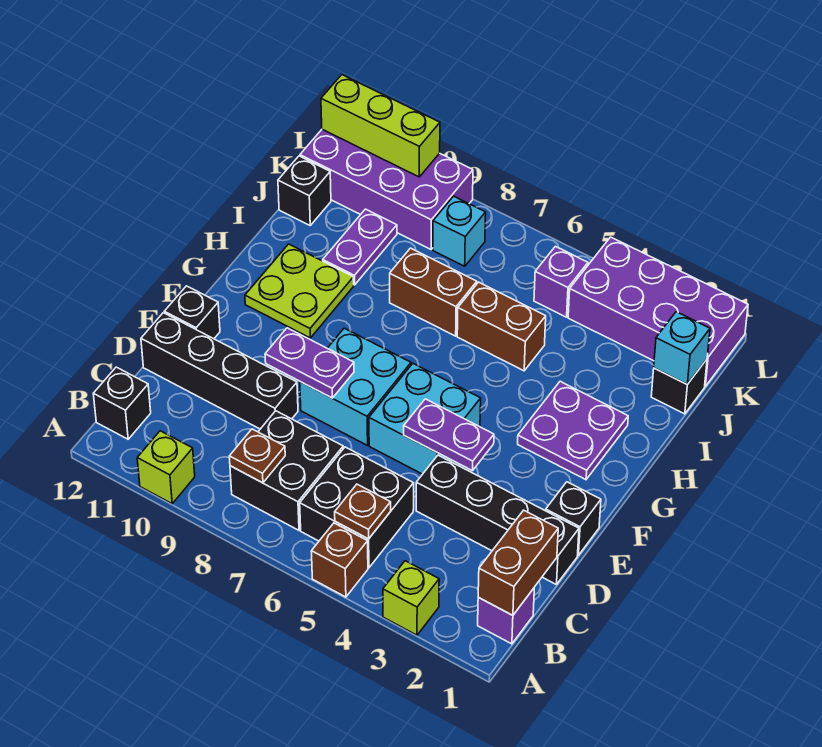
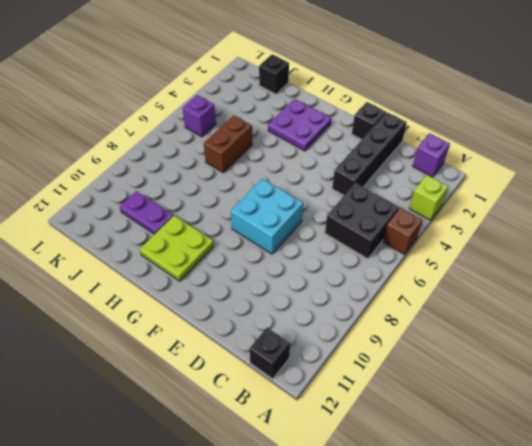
none -> lime brick A10 level 1
none -> black brick B7:C8 level 1
none -> black brick D9:D12 level 1
none -> cyan brick E5:F6 level 1

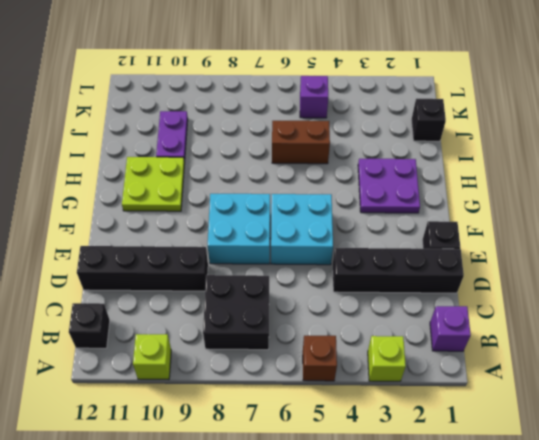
none -> black brick B5:C6 level 1
none -> black brick E12 level 1
none -> brown brick I7:I8 level 1
none -> black brick J12 level 1

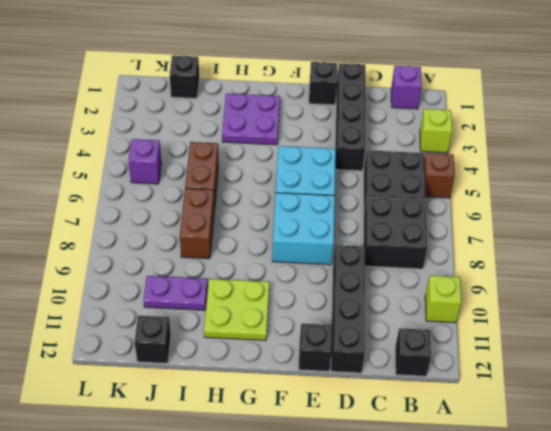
none -> purple brick K1:L4 level 1
none -> cyan brick K8 level 1
none -> purple brick K9:L12 level 1
none -> brown brick B1:C1 level 2

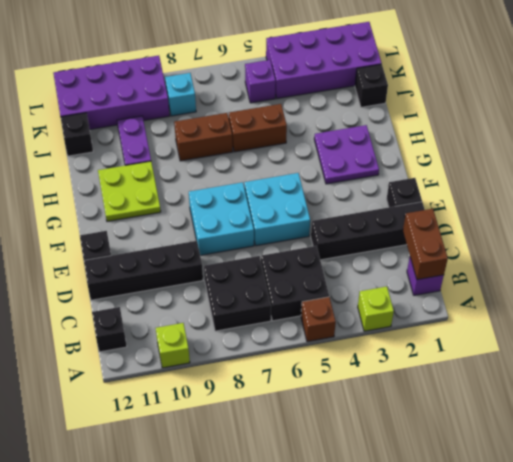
none -> brown plate B5 level 2
none -> brown plate B8 level 2
none -> purple plate E4:E5 level 2
none -> purple plate E8:E9 level 2

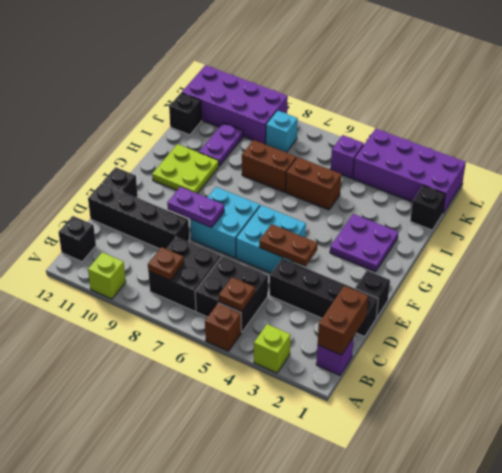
brown plate E4:E5 level 2 -> purple plate E4:E5 level 2
none -> cyan brick J1 level 2
none -> lime brick L10:L12 level 2

